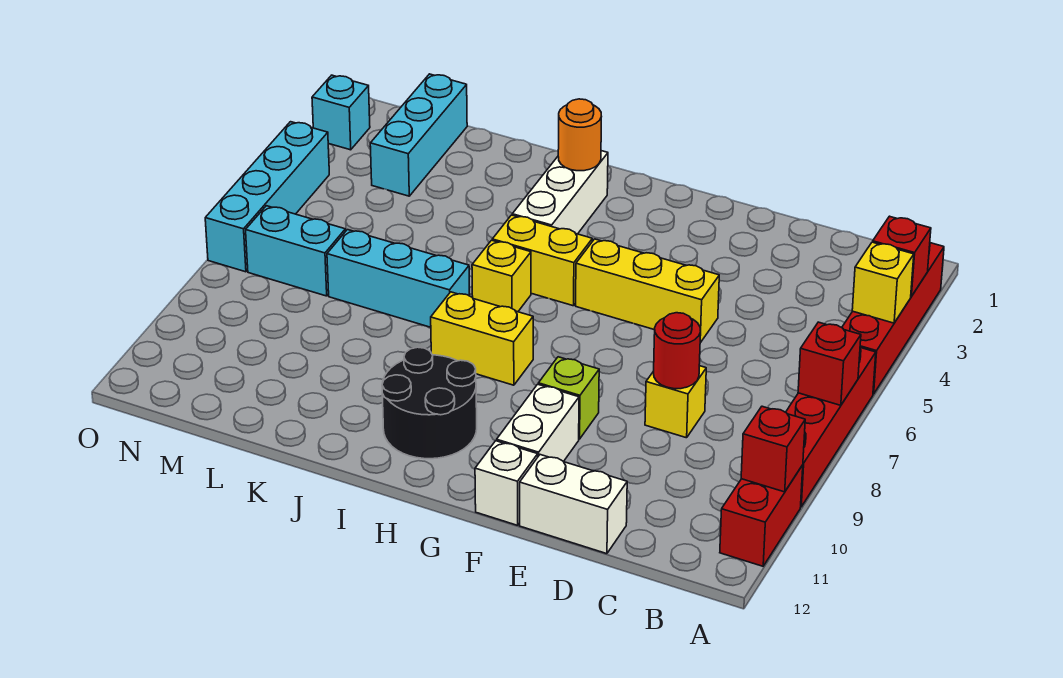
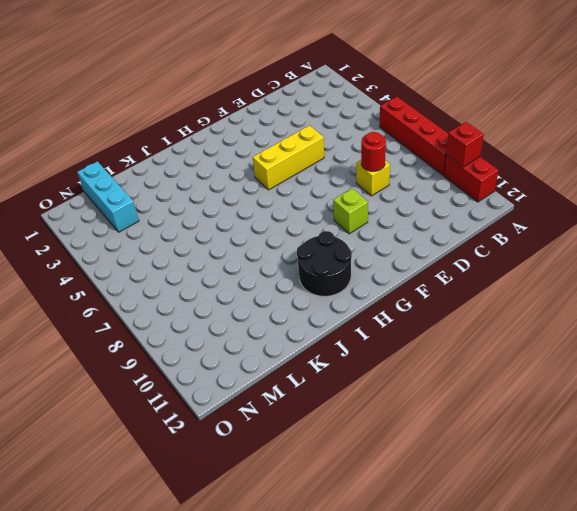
none -> red brick A2:A5 level 1
none -> white brick D12:E12 level 1
none -> white brick F10:F11 level 1

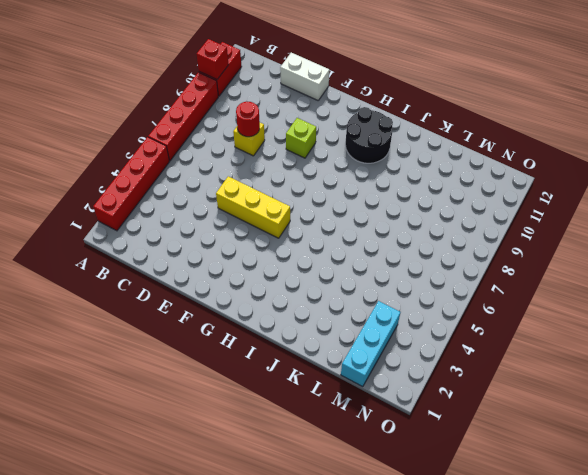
none -> white brick F10:F11 level 1
none -> white brick F12 level 1
none -> yellow brick H5:I5 level 1

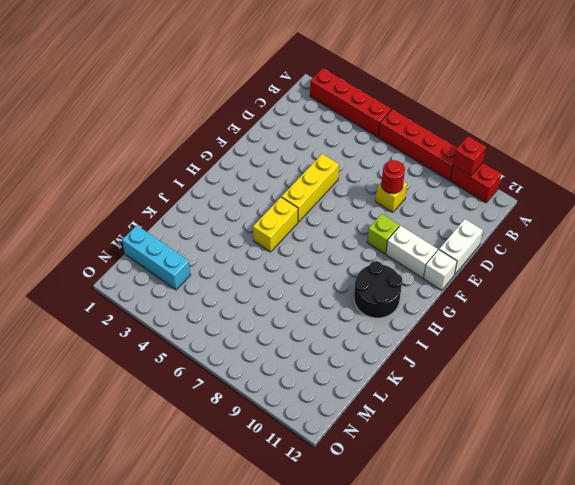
none -> yellow brick H8:I8 level 1
none -> white brick I2:I4 level 1
none -> yellow brick I6 level 1

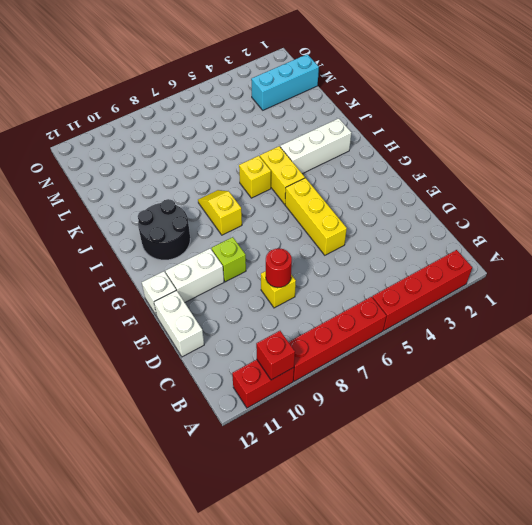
yellow slope H8:I8 level 1 top H -> yellow brick H8:I8 level 1
none -> cyan brick J7:L7 level 1
none -> cyan brick M7:N7 level 1
none -> cyan brick O2 level 1

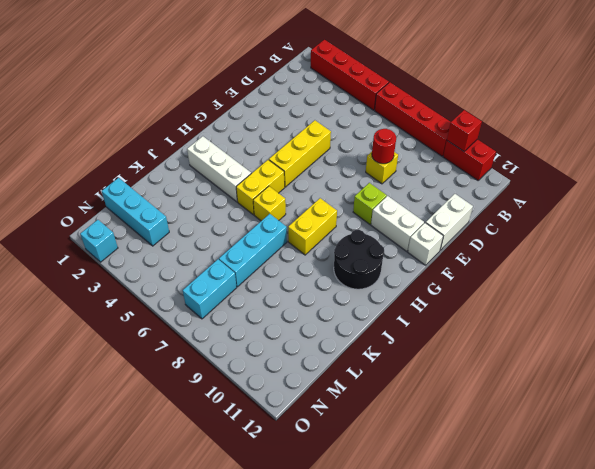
none -> cyan brick O4:O7 level 1
none -> red brick A3 level 2
none -> yellow brick A4 level 2

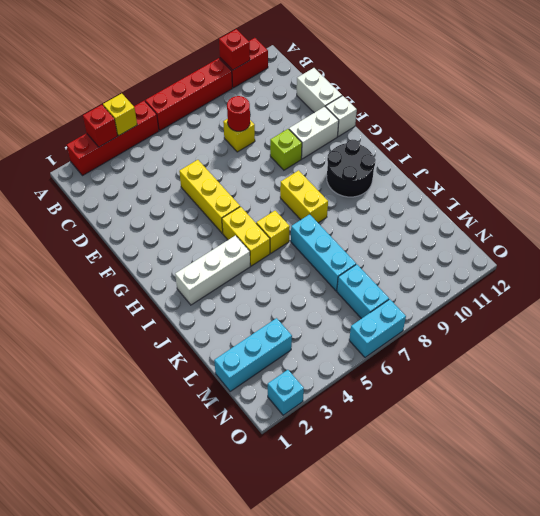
cyan brick O6:O7 level 1 -> cyan brick O4:O7 level 1
none -> red brick A7 level 2
none -> orange round brick I2 level 2

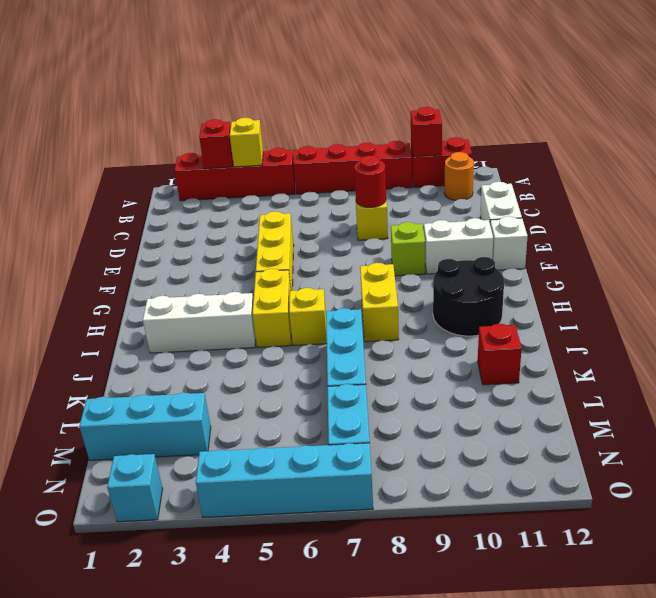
orange round brick B11 level 1 -> orange round brick I2 level 2
red brick K11 level 1 -> red brick A7 level 2

